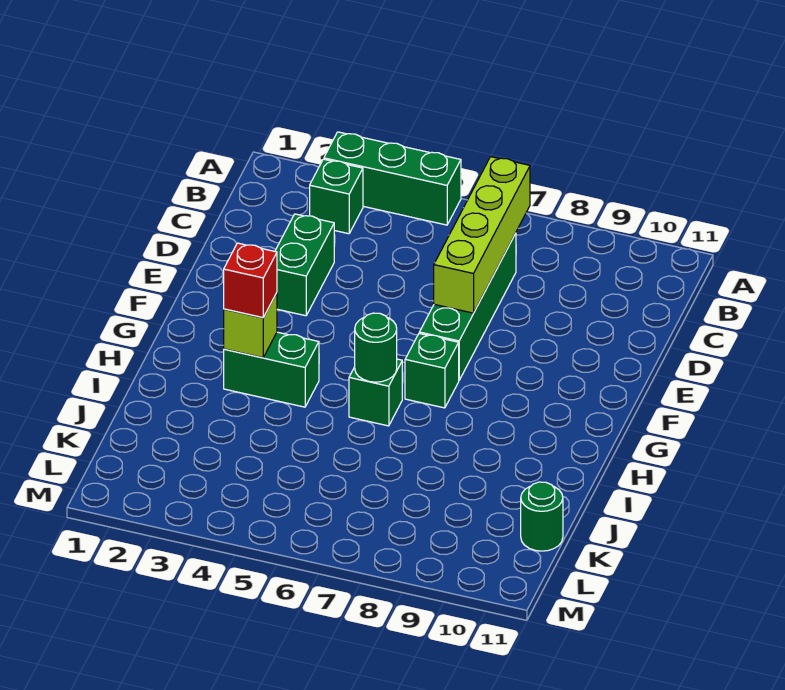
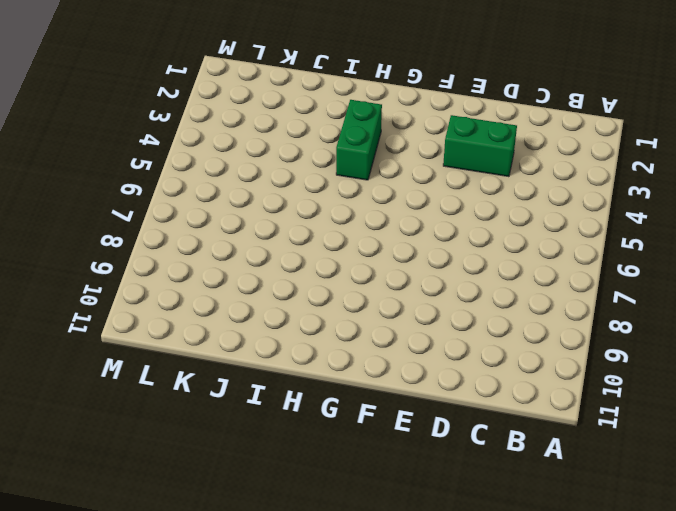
none -> green brick A3:A5 level 1
none -> green brick B3 level 1
none -> green brick C7:F7 level 1

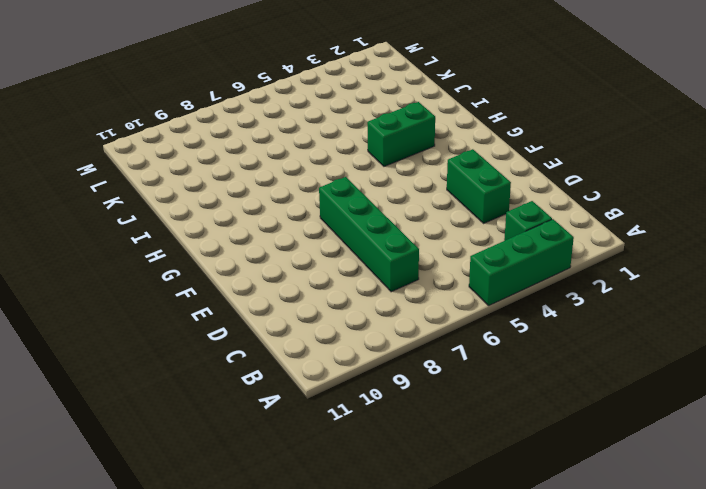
none -> green brick G7 level 1
none -> green brick H6 level 1
none -> green round brick K11 level 1

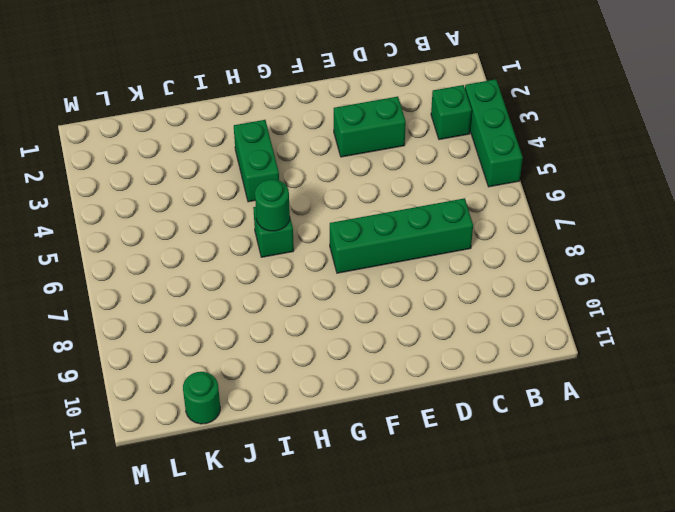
none -> green brick G7 level 1
none -> lime brick B7:E7 level 2
none -> lime brick H3 level 2

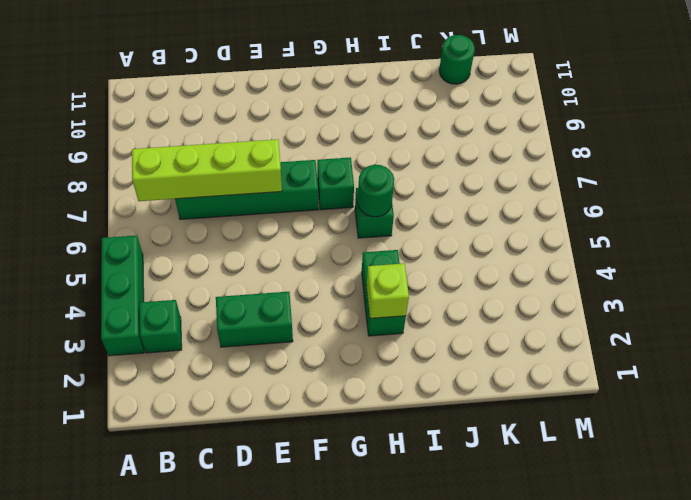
none -> red brick H3 level 3

